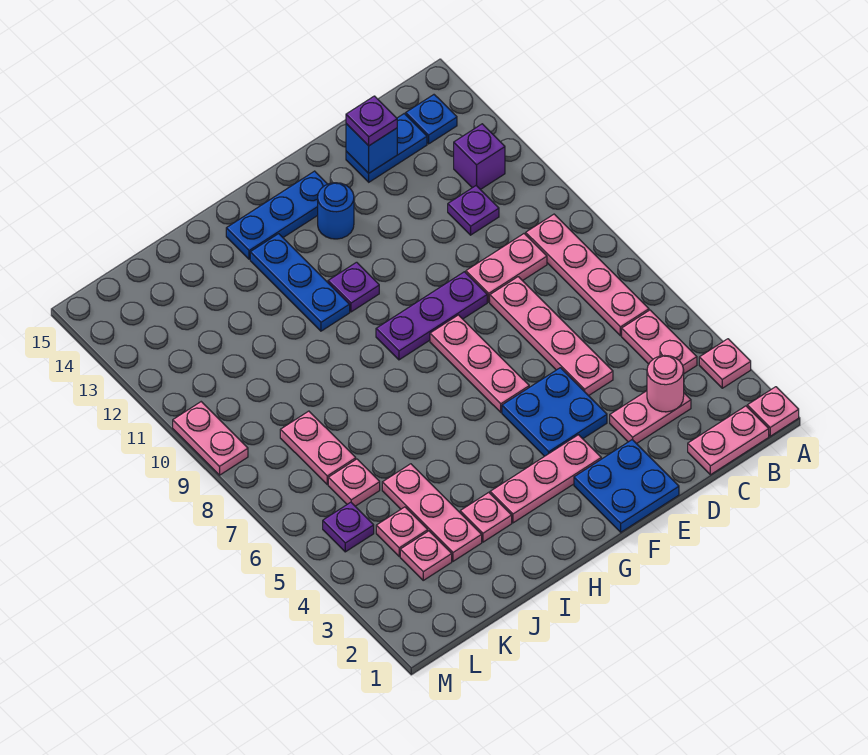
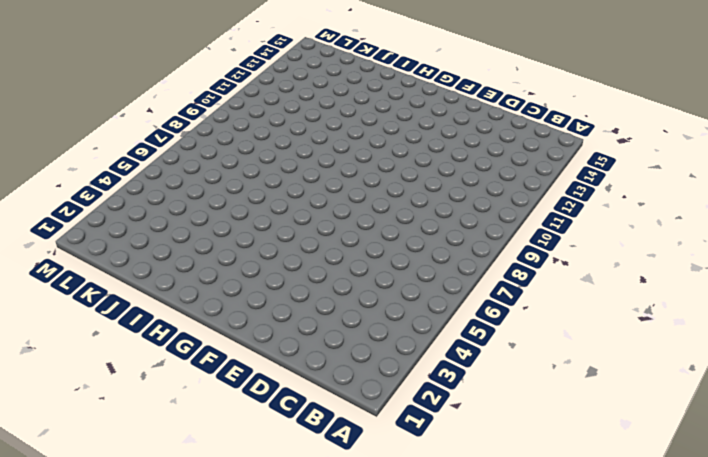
none -> pink plate A1 level 1
none -> pink plate A3 level 1
none -> pink plate B1:C1 level 1
none -> pink plate B4:B5 level 1

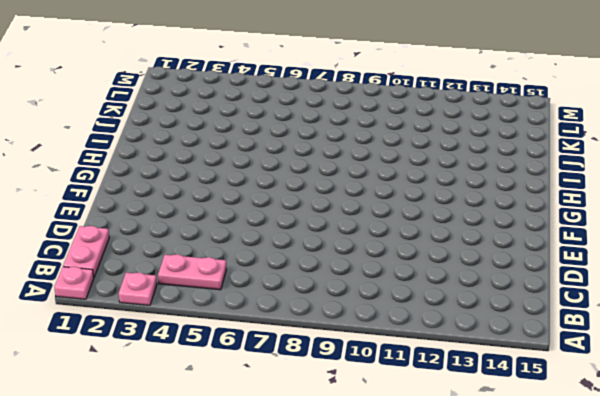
none -> pink plate B6:B9 level 1
none -> purple brick B12 level 1
none -> blue plate B14 level 1
none -> pink plate C3:D3 level 1

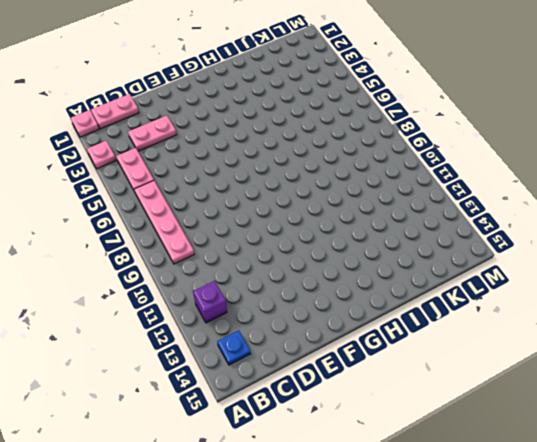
none -> pink plate C9:D9 level 1
none -> purple plate C11 level 1
none -> blue plate C14:D14 level 1
none -> pink plate D5:D8 level 1

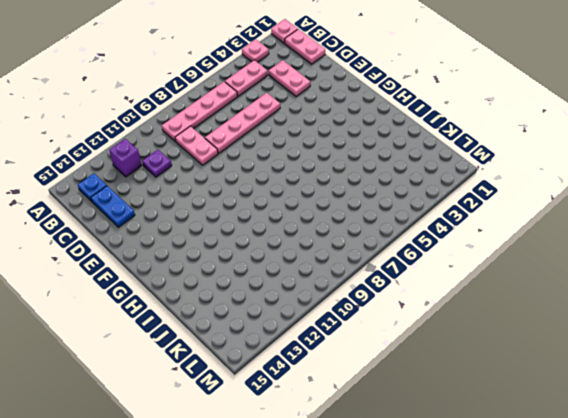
none -> blue plate E1:F2 level 1
none -> blue plate E4:F5 level 1
none -> purple plate E9:G9 level 1
none -> pink plate F3:H3 level 1

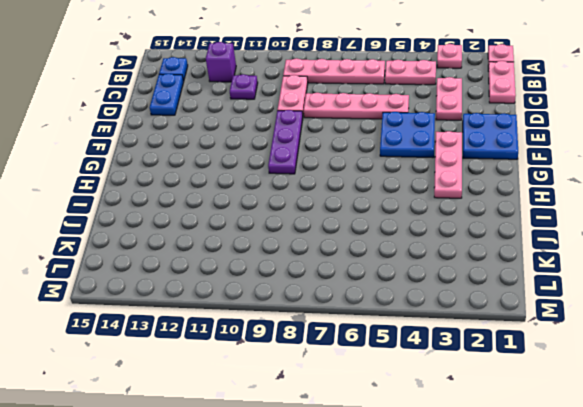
none -> pink plate F6:F8 level 1
none -> blue round brick F13 level 1
none -> blue plate F14:H14 level 1
none -> purple plate G11 level 1

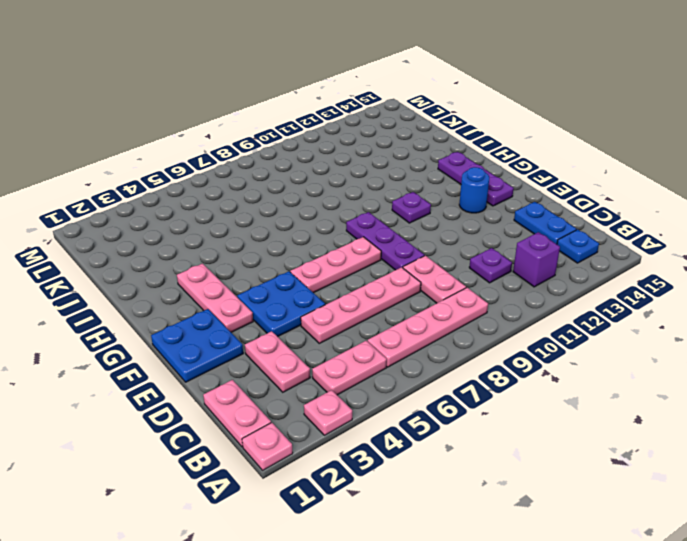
purple plate F14:H14 level 1 -> blue plate F14:H14 level 1
none -> blue plate H11:H13 level 1
none -> pink plate I3 level 1
none -> pink plate J3:J5 level 1
none -> pink plate K3 level 1

